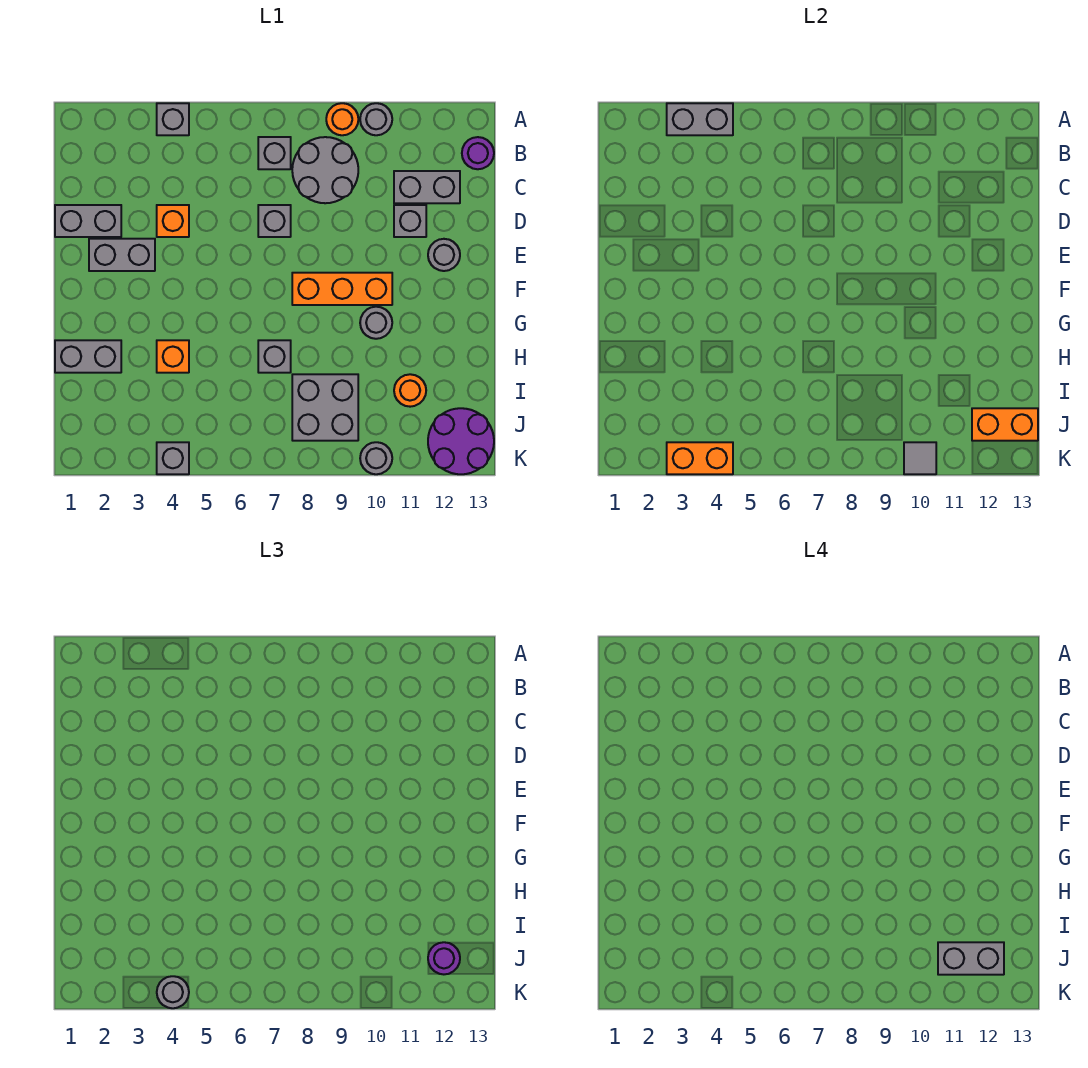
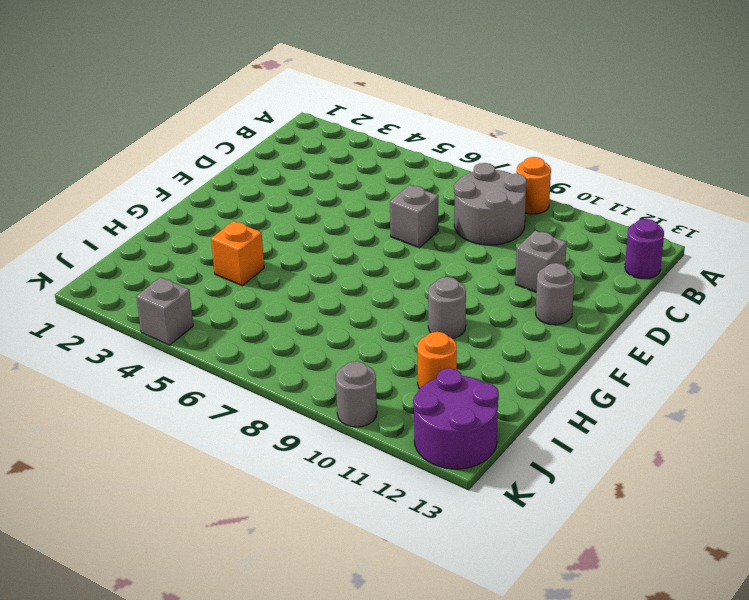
none -> grey brick A4 level 1
none -> grey round brick A10 level 1
none -> grey brick B7 level 1
none -> grey brick C11:C12 level 1

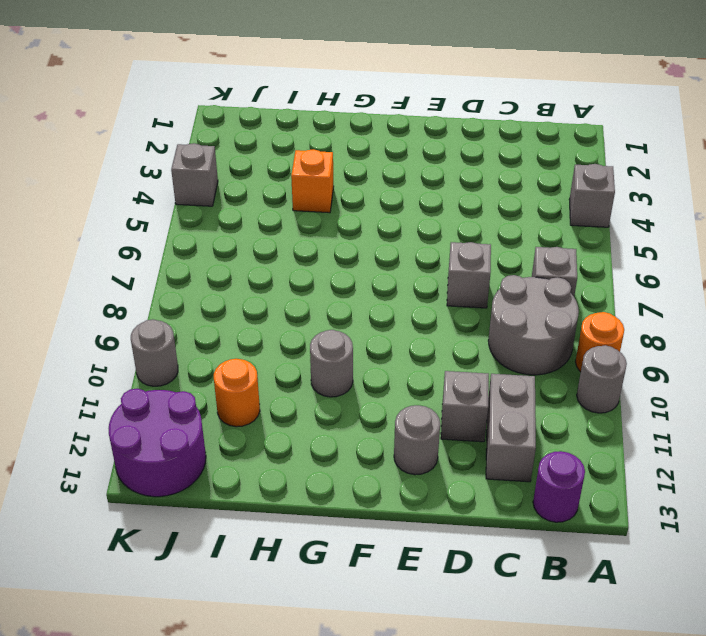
none -> grey brick D1:D2 level 1
none -> orange brick D4 level 1
none -> grey brick E2:E3 level 1
none -> orange brick F8:F10 level 1

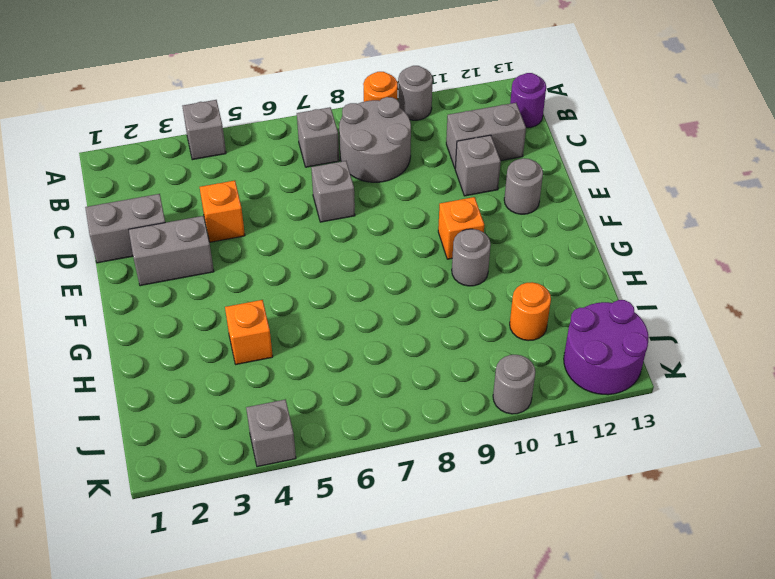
orange brick F10 level 1 -> orange brick F8:F10 level 1
none -> grey brick H1:H2 level 1
none -> grey brick H7 level 1
none -> grey brick I8:J9 level 1
none -> grey brick A3:A4 level 2

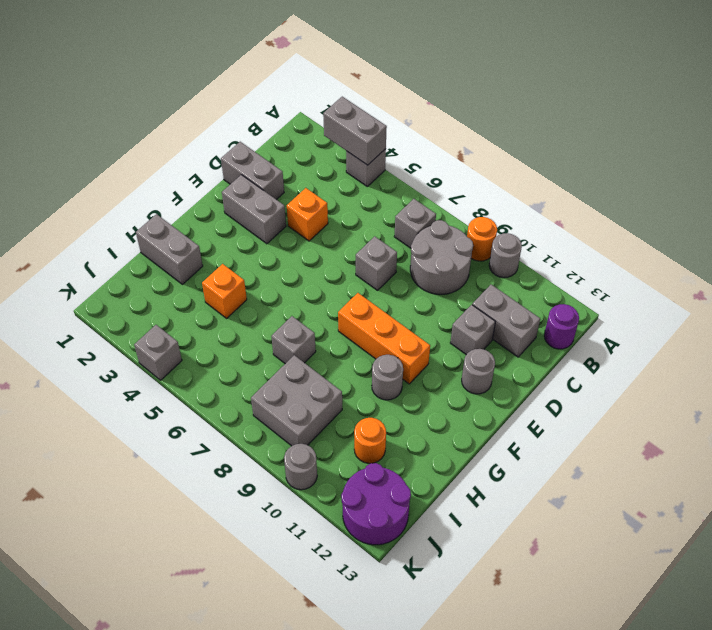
none -> orange brick J12:J13 level 2
none -> orange brick K3:K4 level 2
none -> grey tile K10 level 2
none -> purple round brick J12 level 3

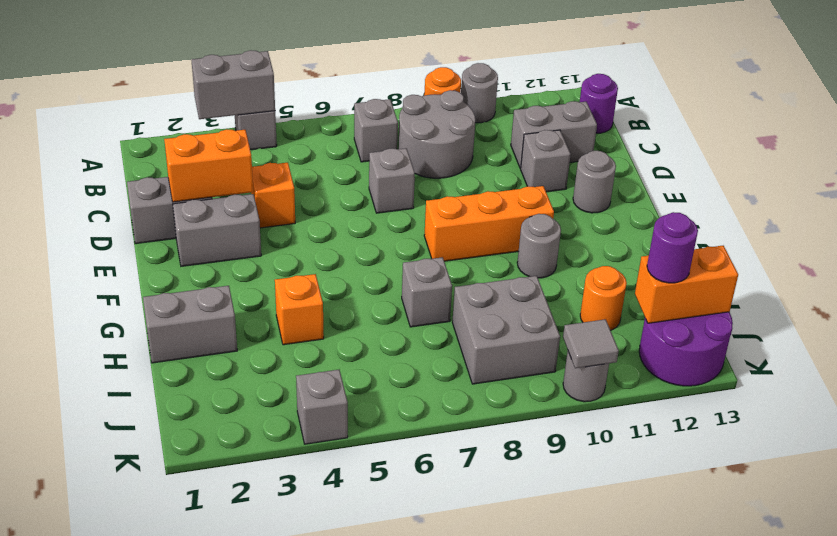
orange brick D2:D3 level 2 -> orange brick K3:K4 level 2
none -> grey round brick K4 level 3
none -> grey brick J11:J12 level 4

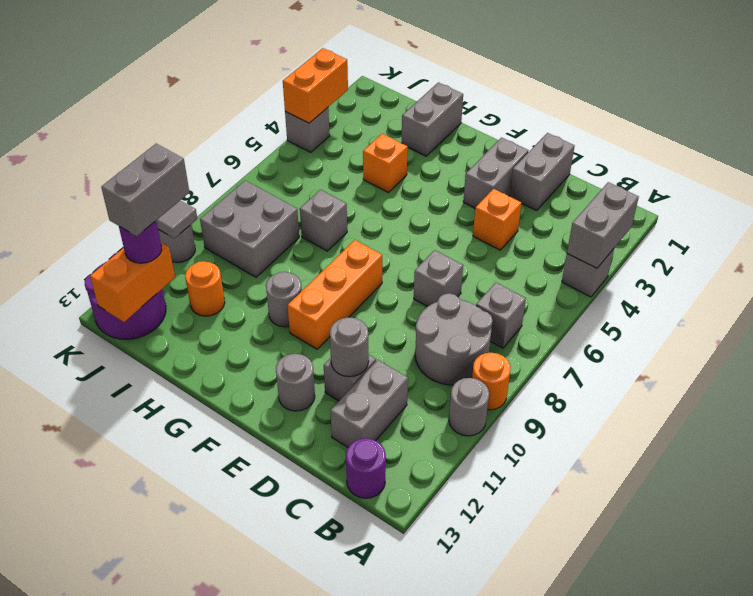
grey round brick D11 level 2 -> grey round brick K4 level 3

